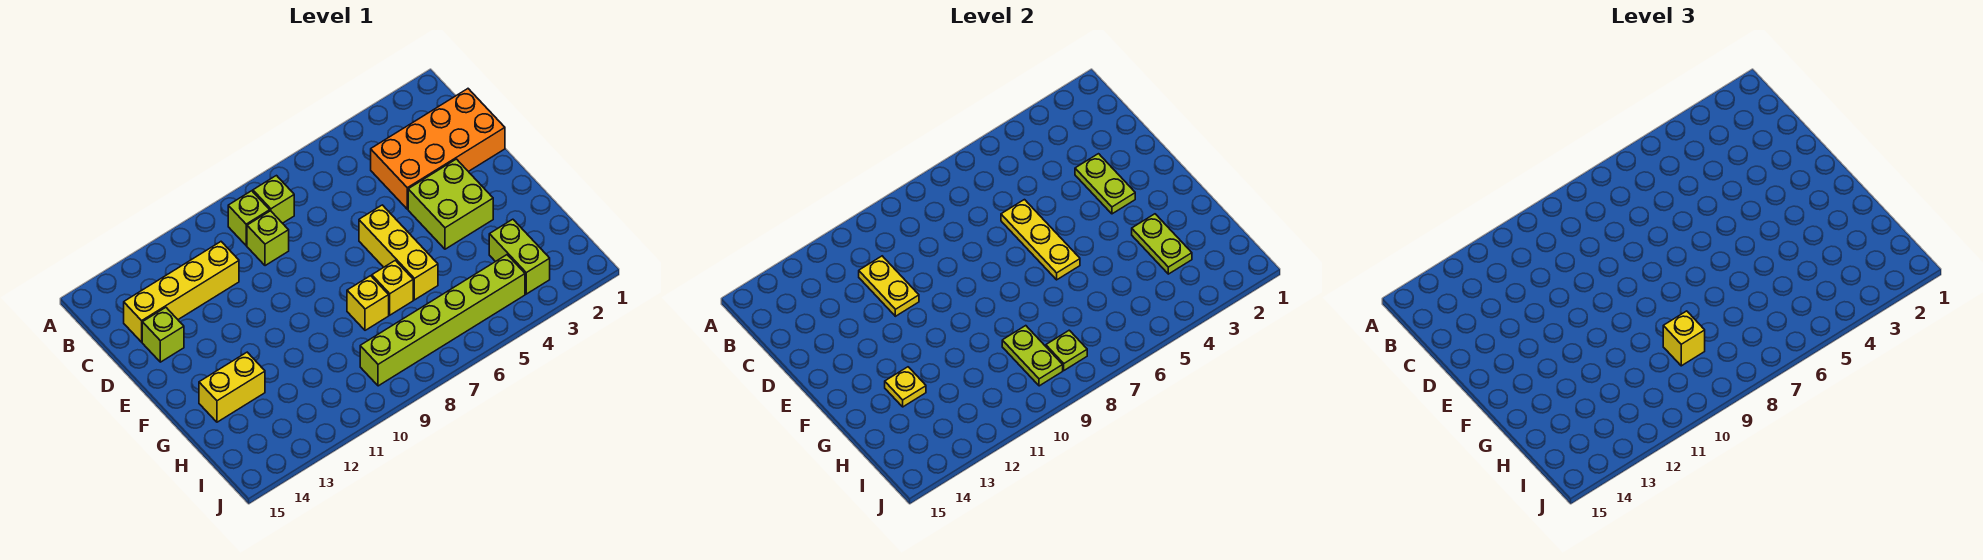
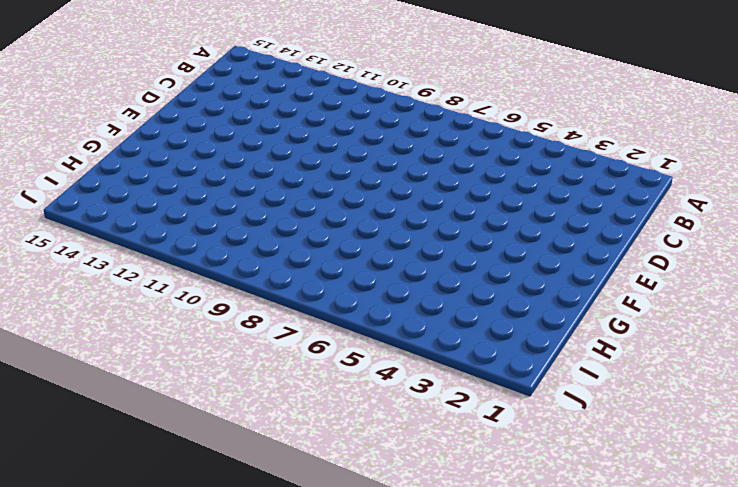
none -> lime brick B8 level 1
none -> lime brick B9 level 1
none -> orange brick C1:D4 level 1

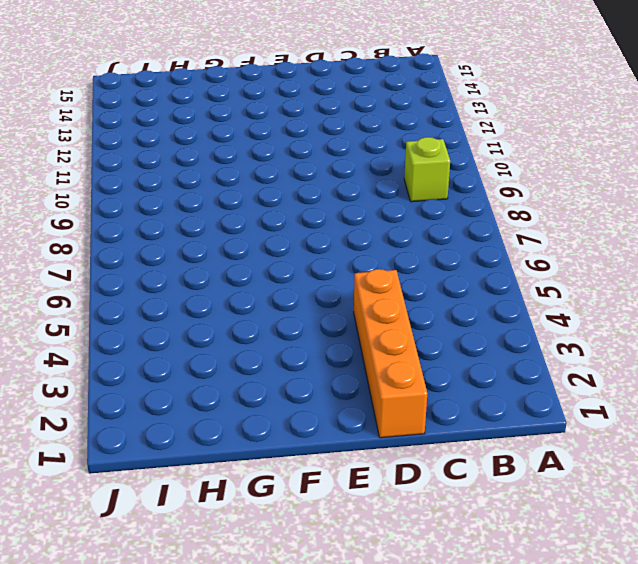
orange brick D1:D4 level 1 -> orange brick C1:D4 level 1
none -> lime brick B8 level 1
none -> lime brick C9 level 1
none -> yellow brick C11:C14 level 1

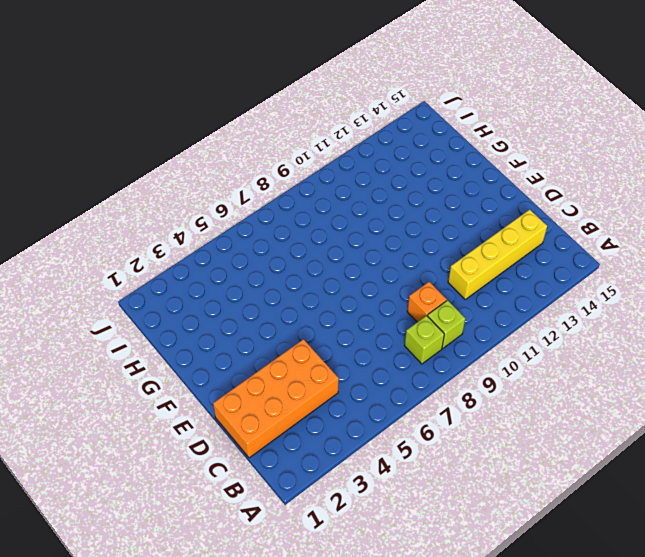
orange brick C9 level 1 -> lime brick C9 level 1
none -> lime brick D14 level 1
none -> lime brick E3:F4 level 1
none -> yellow brick E6:G6 level 1

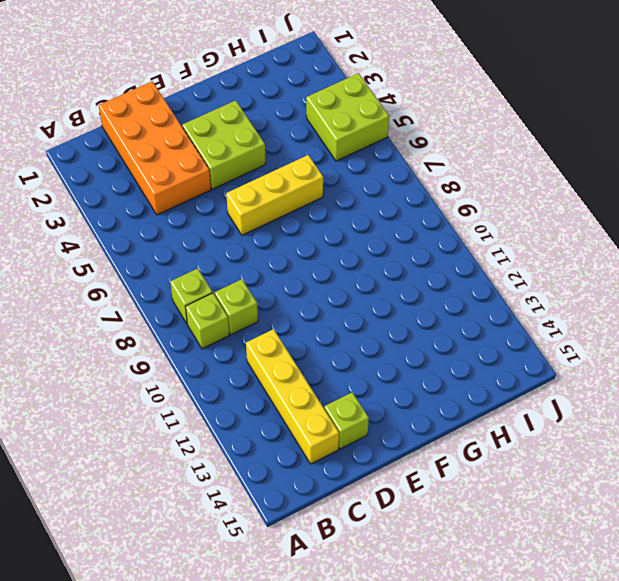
lime brick I4:J5 level 1 -> lime brick I4:I9 level 1
none -> yellow brick G7 level 1
none -> yellow brick G8 level 1
none -> yellow brick G13:G14 level 1

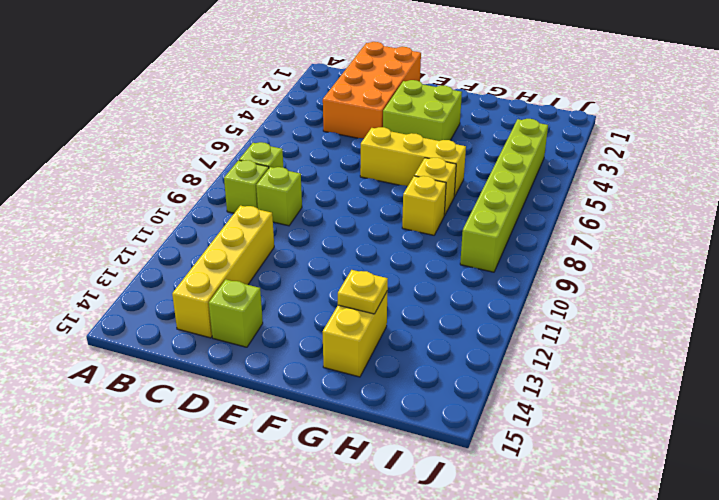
none -> lime brick H3:I3 level 1
none -> yellow plate C11:D11 level 2
none -> lime plate D3:E3 level 2

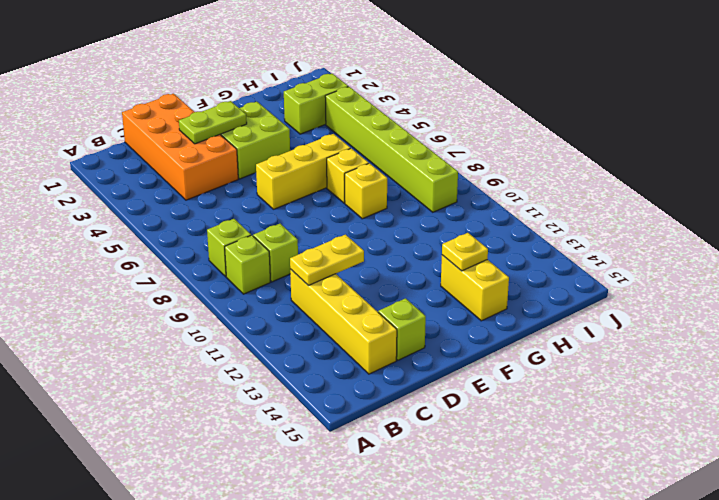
none -> yellow plate D6:F6 level 2
none -> lime plate G3:H3 level 2
none -> lime plate H9:I9 level 2

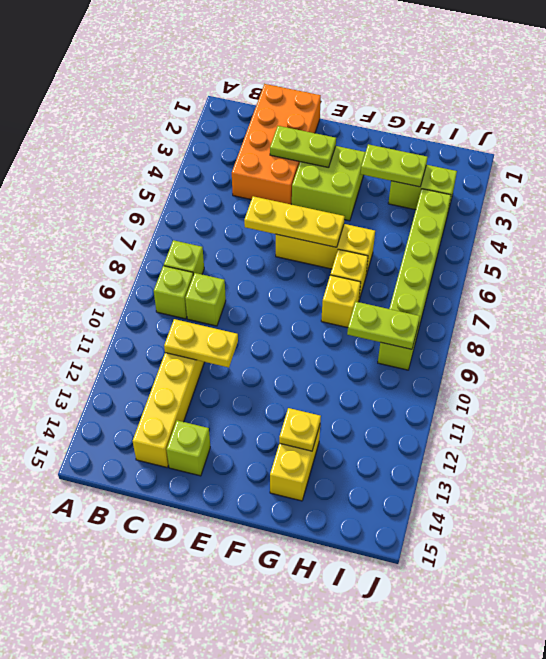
none -> lime plate I8 level 2
none -> yellow brick H9 level 3

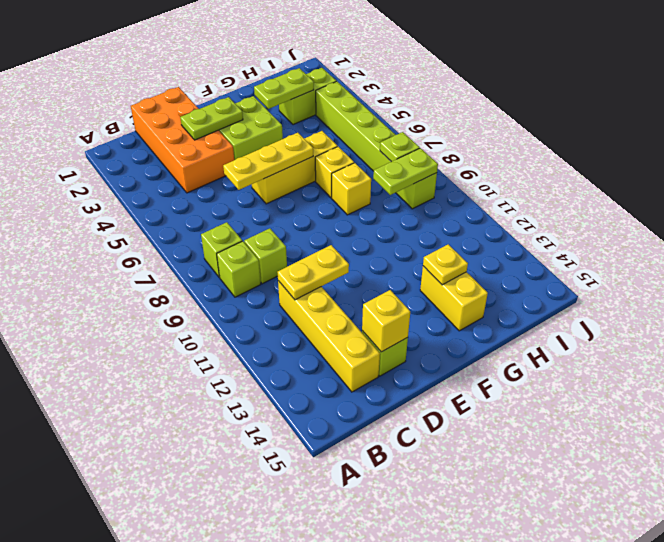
yellow brick D14 level 2 -> yellow brick H9 level 3

